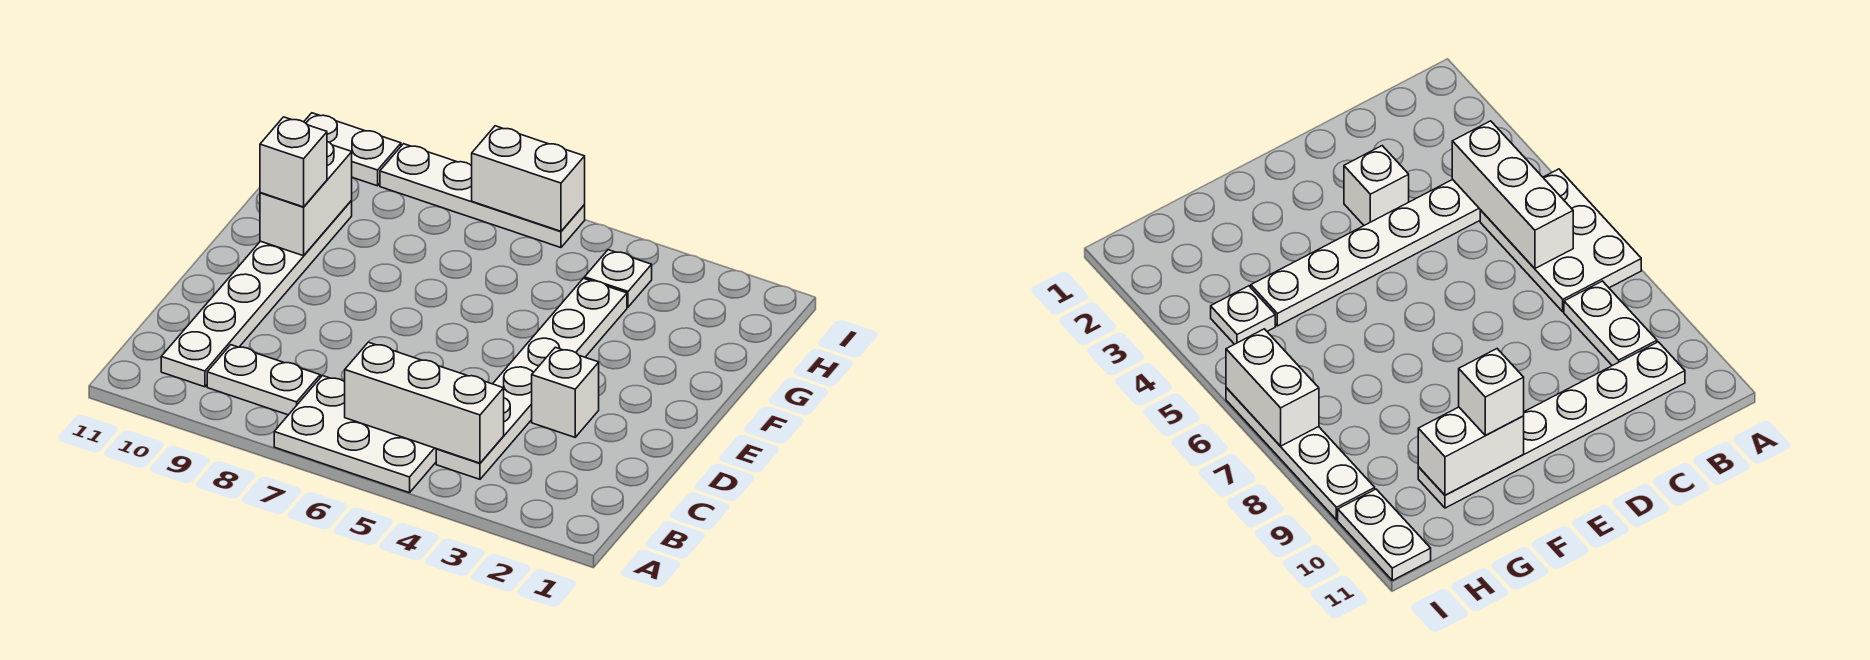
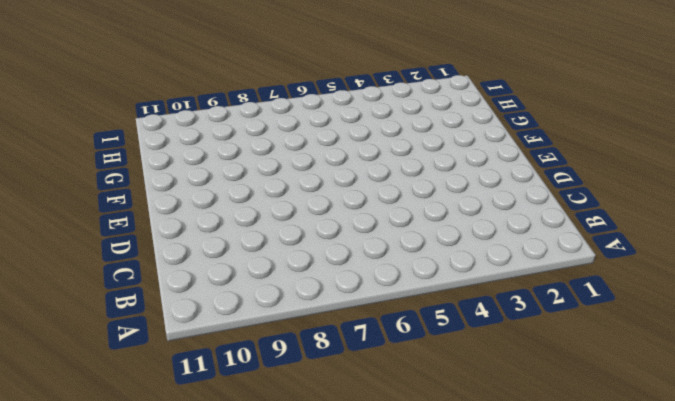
none -> white plate A5:B7 level 1
none -> white plate B4:G4 level 1
none -> white plate B8:B9 level 1

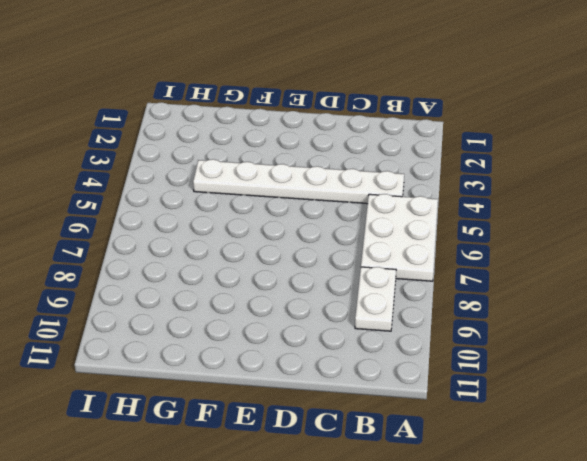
none -> white plate B10:G10 level 1
none -> white brick D3 level 1
none -> white plate H4 level 1

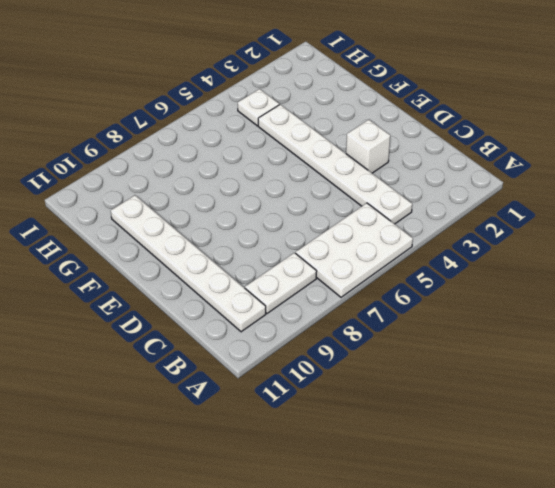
none -> white plate I6:I9 level 1
none -> white plate I10:I11 level 1
none -> white brick B4:B6 level 2

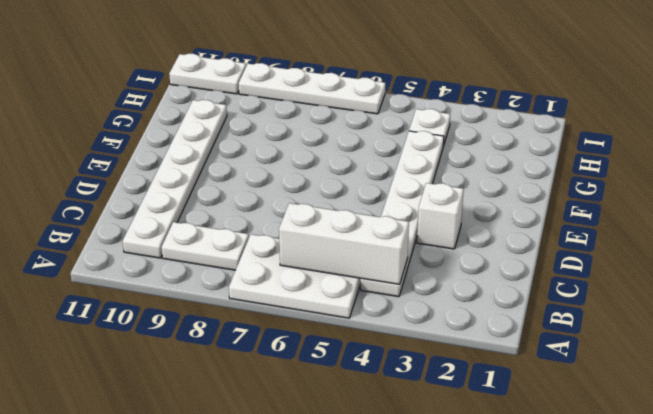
none -> white brick F10:G10 level 2
none -> white brick I6:I7 level 2
none -> white brick F10 level 3

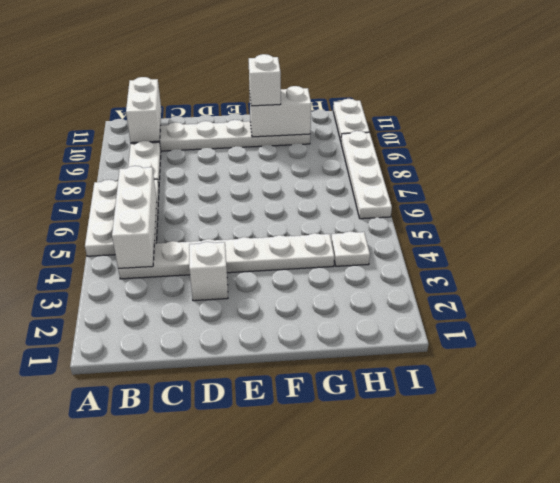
white brick B10:B11 level 2 -> white brick I6:I7 level 2

